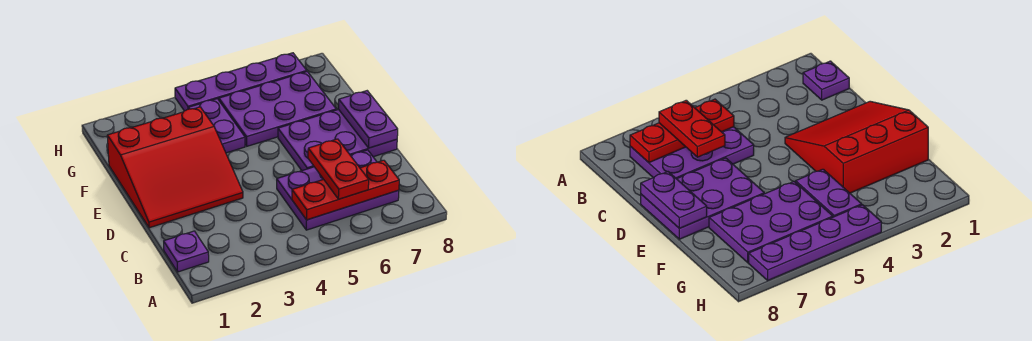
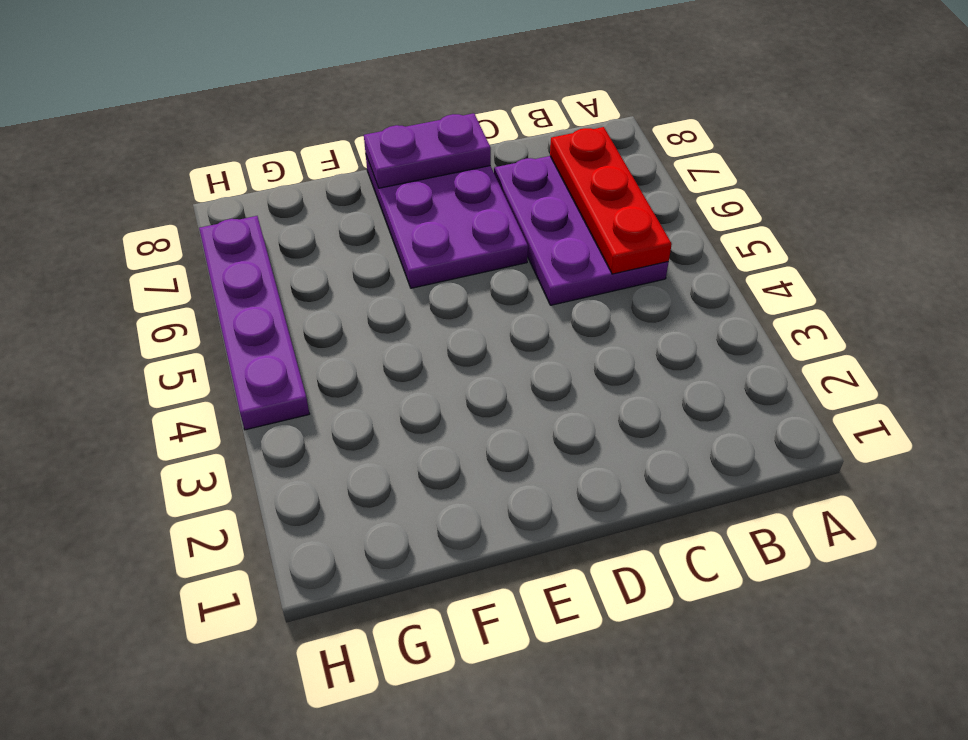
none -> purple plate B1 level 1
none -> red slope D1:F3 level 1 top F

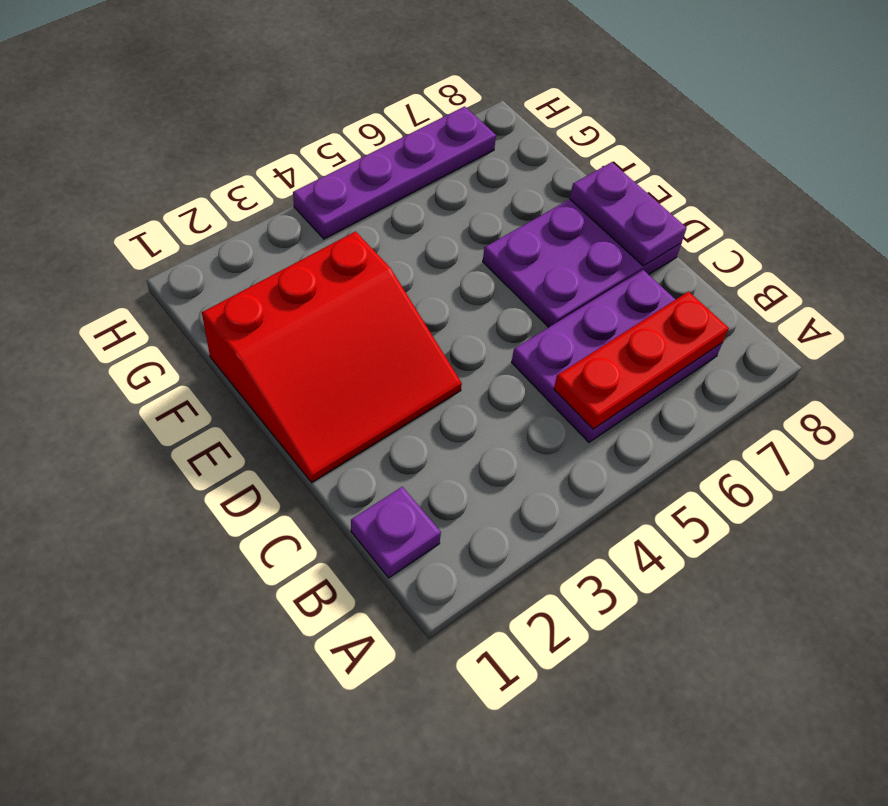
none -> purple plate F4:G4 level 1
none -> purple plate F5:G7 level 1

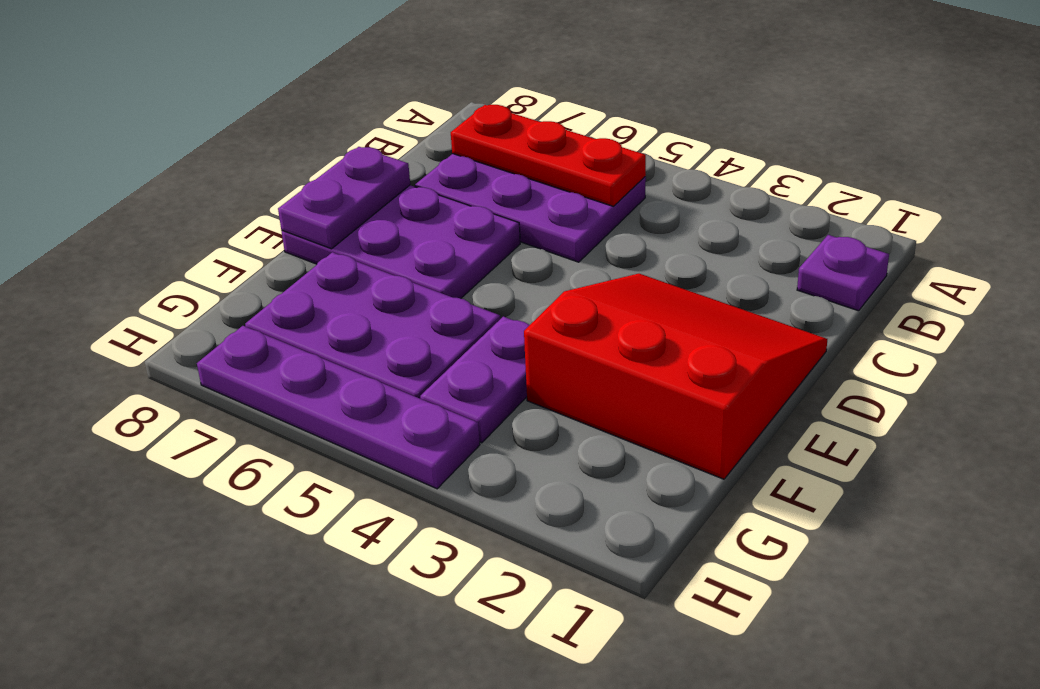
none -> red plate B6:C6 level 3

